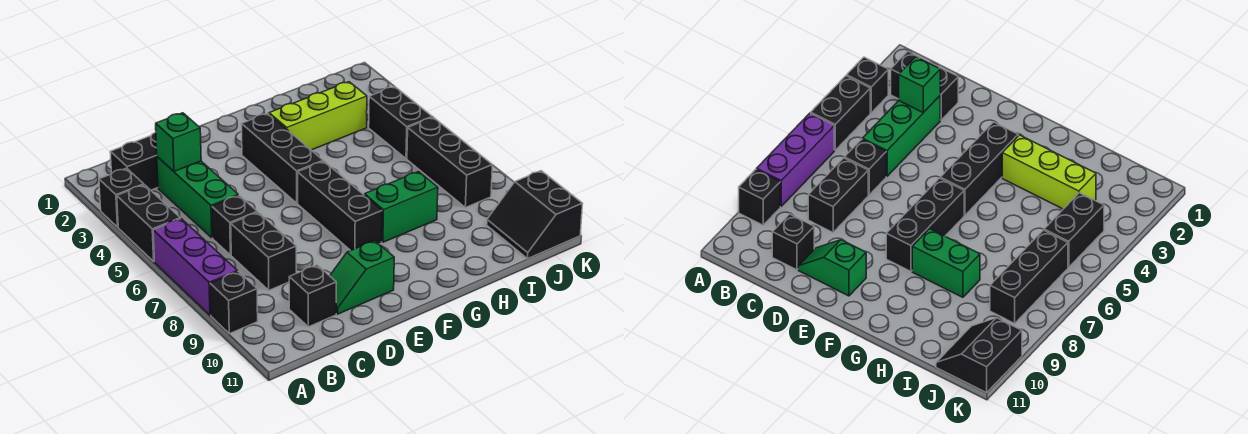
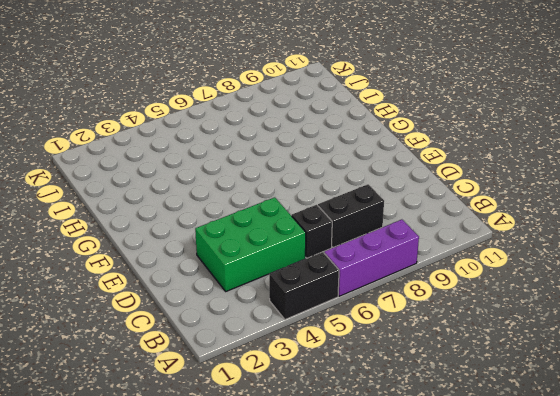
green brick C3:D5 level 1 -> green brick C3:C5 level 1
none -> black brick A3 level 1
none -> black brick A9 level 1
none -> black brick B2:C2 level 1

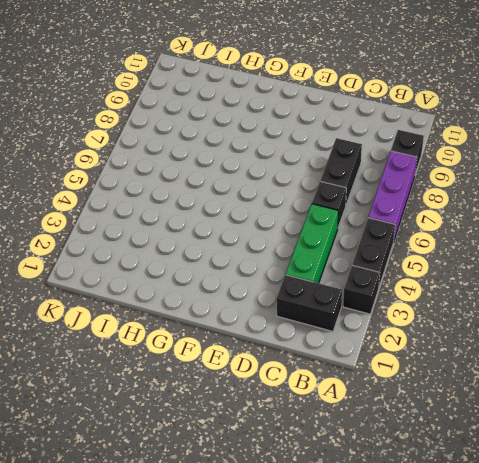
none -> black brick C10 level 1
none -> green slope D10:E10 level 1 top E
none -> black brick F3:F5 level 1

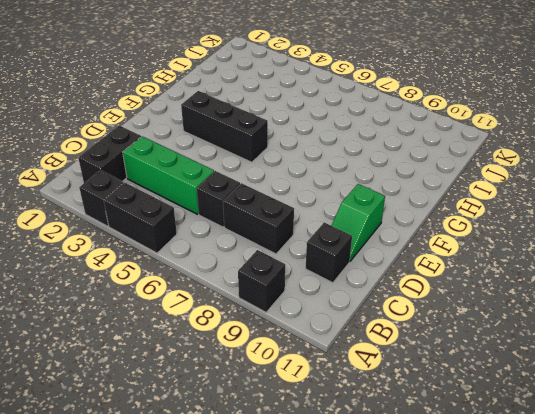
none -> purple brick A6:A8 level 1
none -> black brick F6:F8 level 1
none -> lime brick G3:I3 level 1

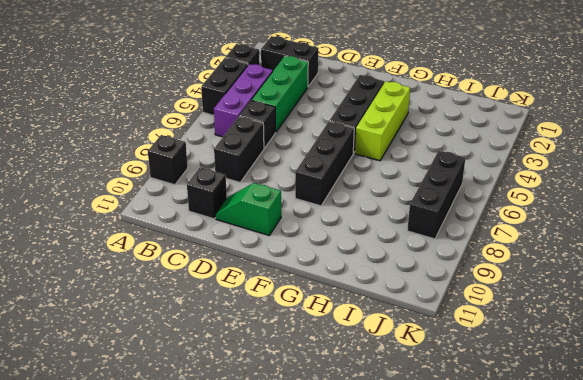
purple brick B4:B6 level 1 -> purple brick A6:A8 level 1
lime brick G3:G5 level 1 -> lime brick G3:I3 level 1
none -> green brick G8:H8 level 1
none -> black brick J4:J5 level 1
none -> black slope J10:K11 level 1 top K

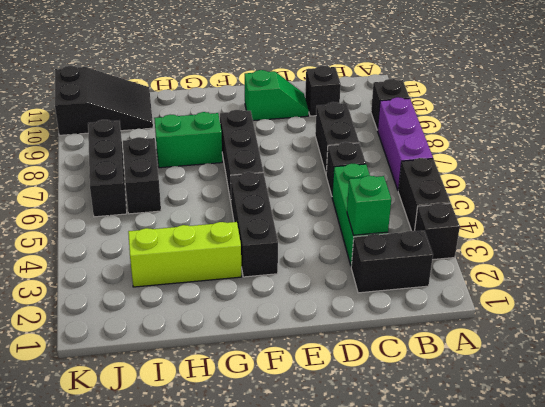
black brick I6:I7 level 1 -> black brick J4:J5 level 1
black slope I10:K11 level 1 top K -> black slope J10:K11 level 1 top K

